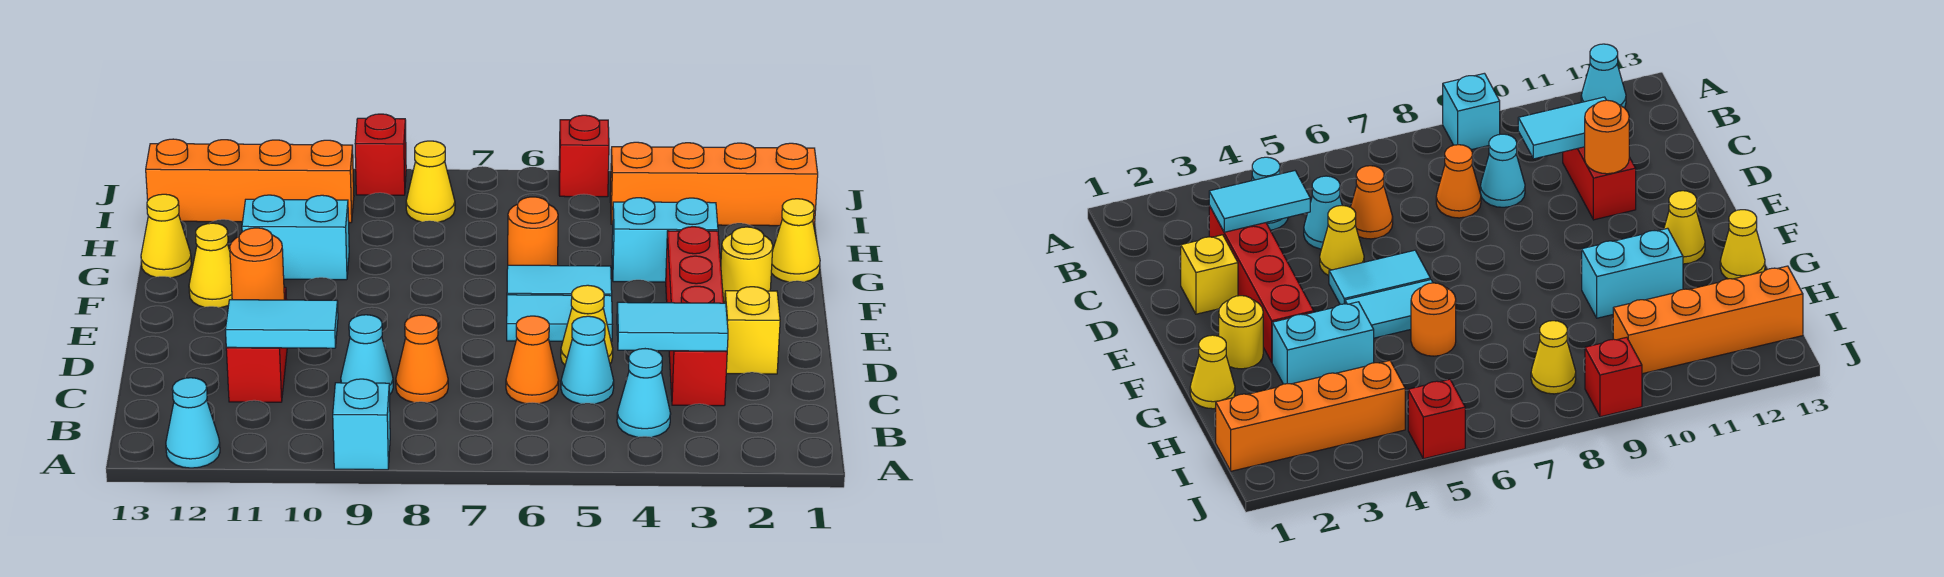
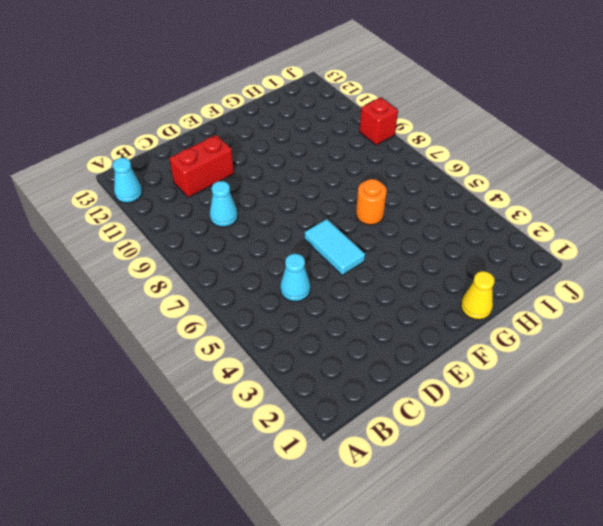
none -> cyan brick A9 level 1
none -> cyan cone B4 level 1
none -> red brick C3:F3 level 1

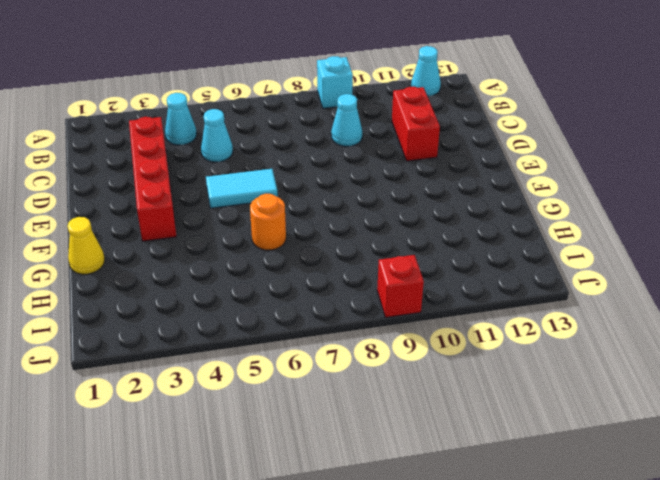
none -> orange cone C6 level 1
none -> orange cone C8 level 1
none -> yellow brick D2 level 1

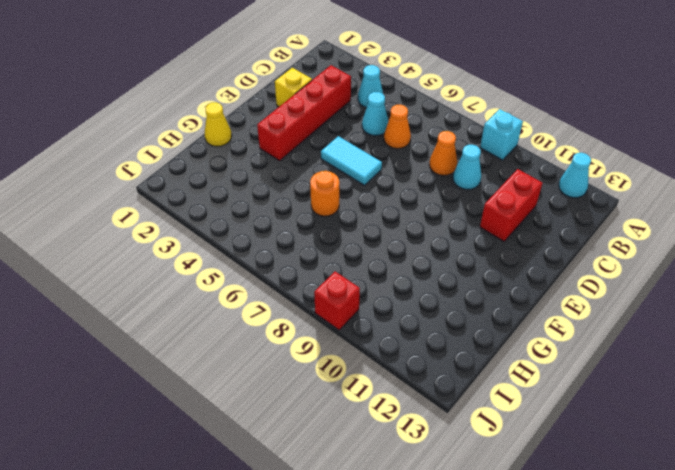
none -> yellow cone D5 level 1
none -> yellow round brick F2 level 1
none -> cyan tile F5:F6 level 1

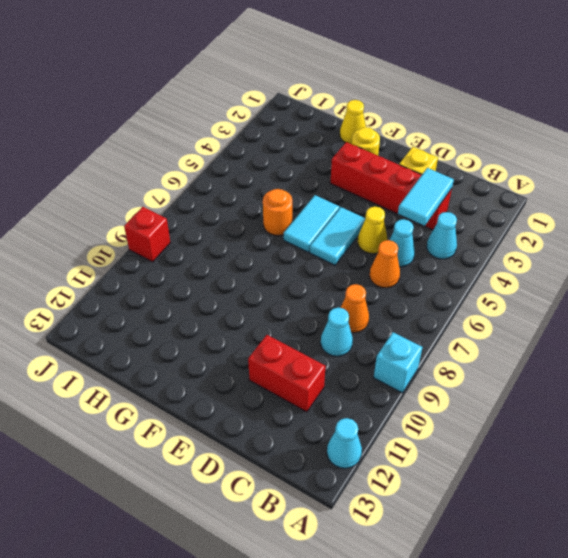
none -> yellow cone F12 level 1
none -> cyan brick G3:G4 level 1
none -> cyan brick G10:G11 level 1

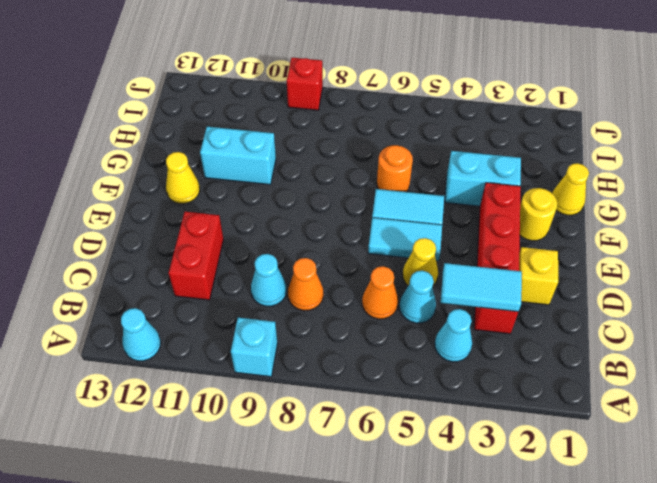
none -> yellow cone G13 level 1
none -> orange brick I1:I4 level 1
none -> yellow cone I8 level 1

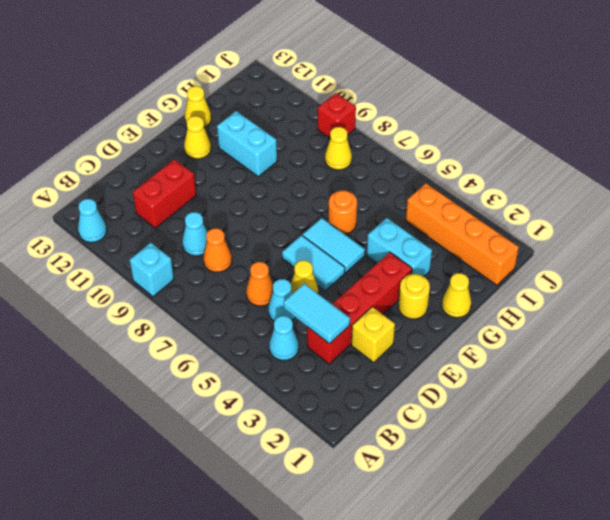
none -> orange brick I10:I13 level 1
none -> red brick J5 level 1
none -> cyan tile C10:C11 level 2

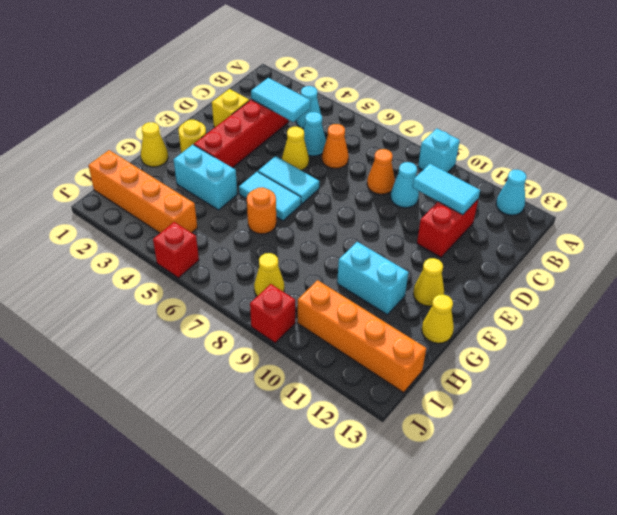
none -> orange round brick D11 level 2

